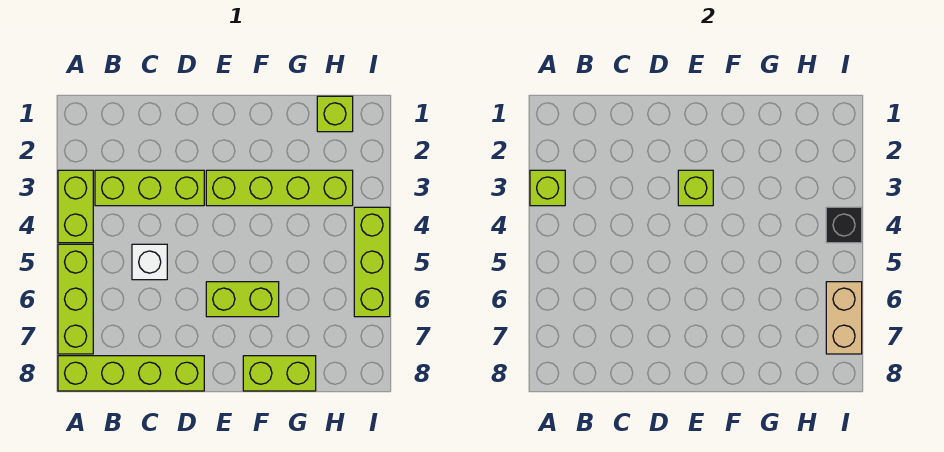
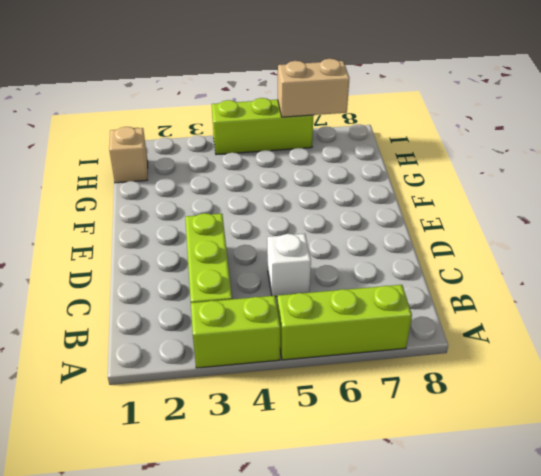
tan brick H1 level 1 -> lime brick H1 level 1
none -> lime brick A8:D8 level 1
none -> lime brick E3:H3 level 1
none -> lime brick E6:F6 level 1

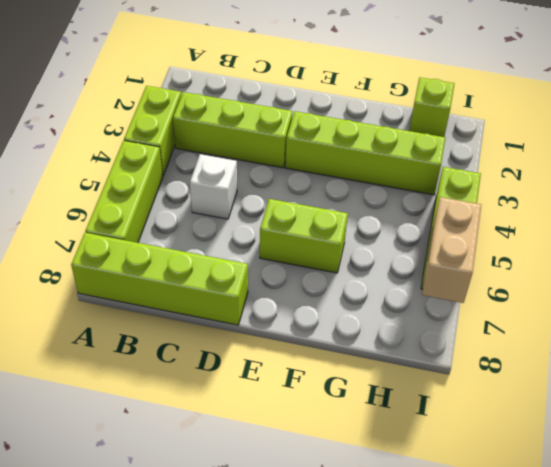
none -> lime brick F8:G8 level 1
none -> lime brick A3 level 2
none -> lime brick E3 level 2

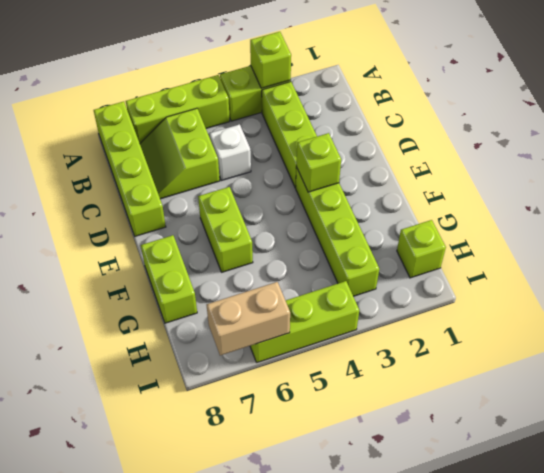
lime slope B6:C7 level 1 top 6 -> none
none -> black brick I4 level 2

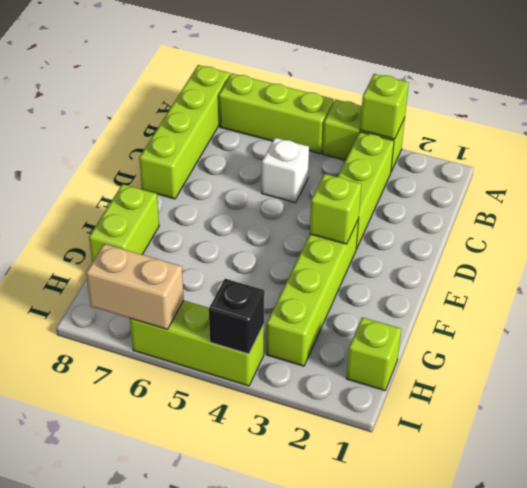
none -> lime brick E6:F6 level 1

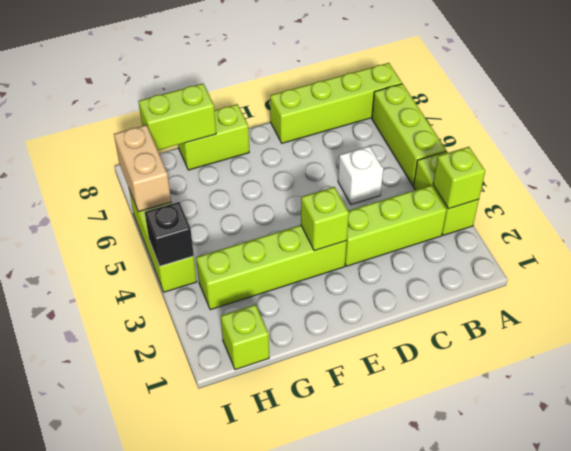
lime brick G8:H8 level 2 -> lime brick E6:F6 level 1

